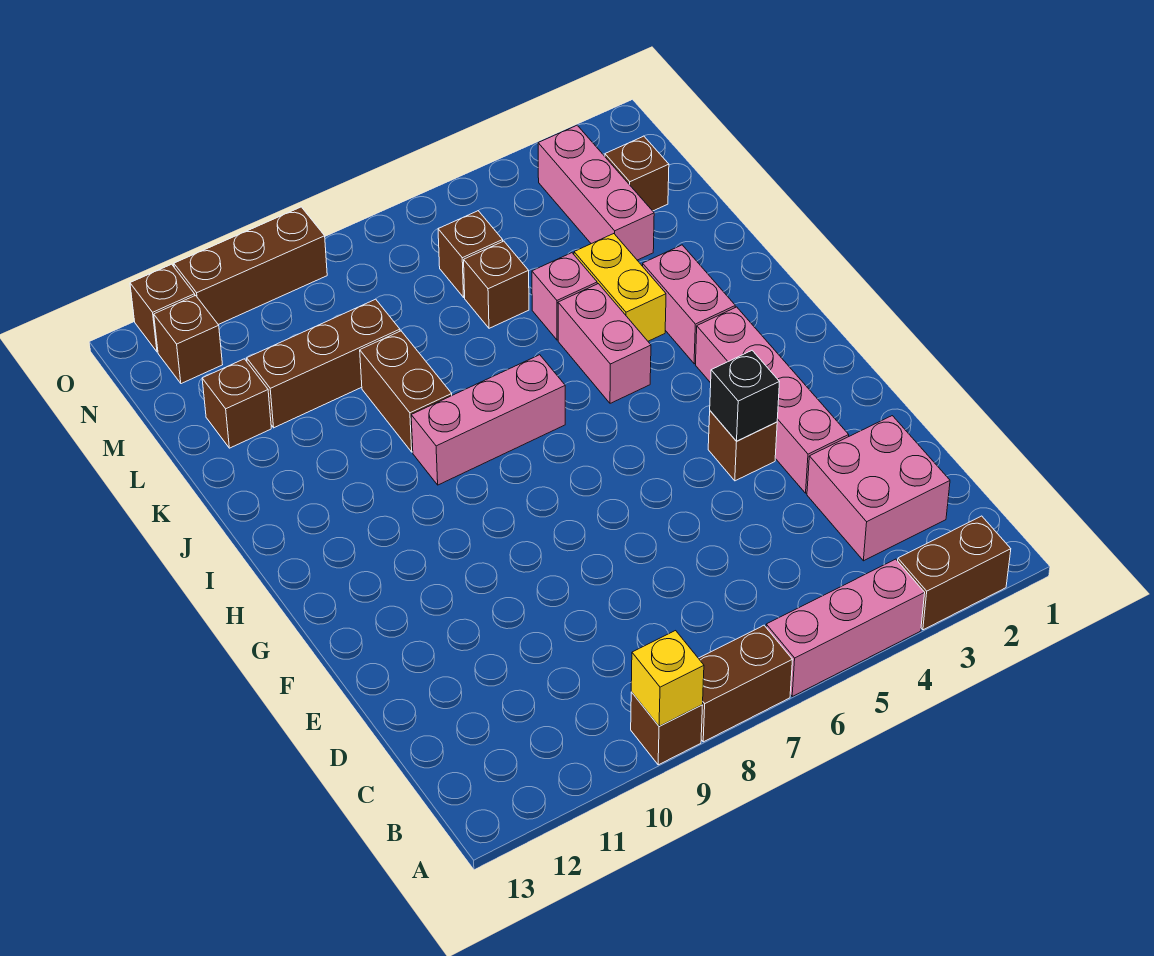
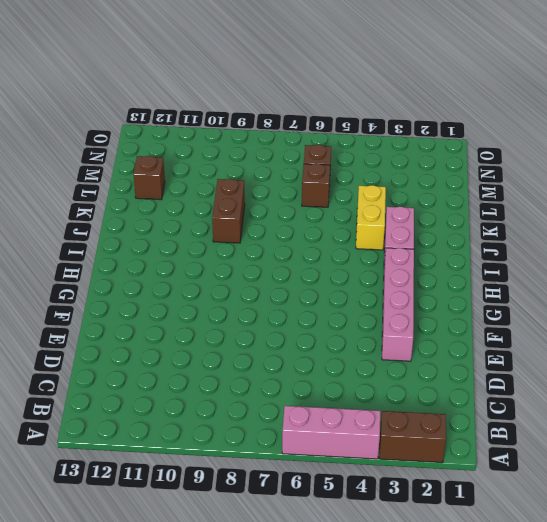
none -> brown brick A7:A8 level 1
none -> brown brick A9 level 1
none -> pink brick C2:D3 level 1

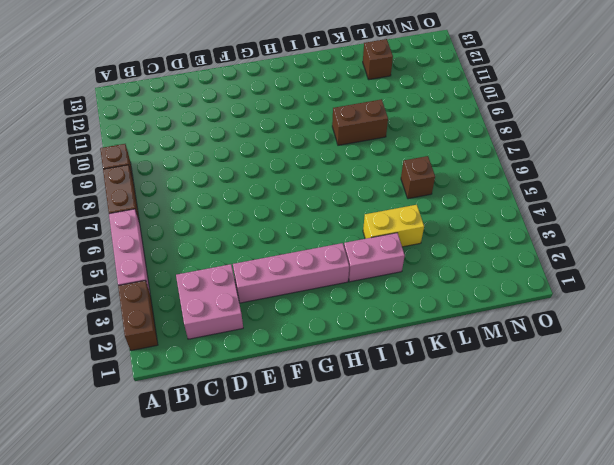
none -> brown brick F4 level 1
none -> pink brick I5:J5 level 1
none -> pink brick I7:I9 level 1

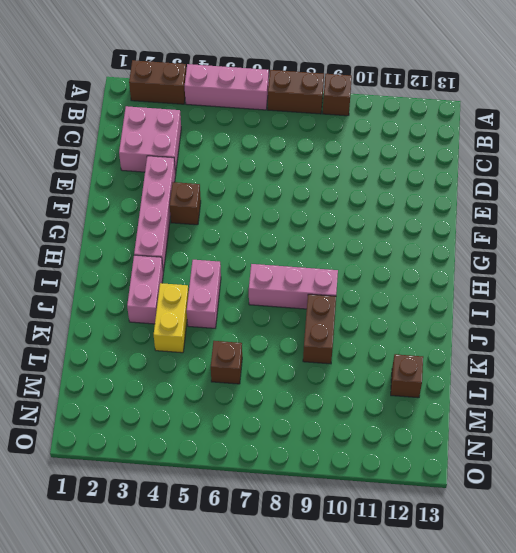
none -> pink brick K5 level 1
none -> pink brick L3:N3 level 1
none -> brown brick L9:L11 level 1

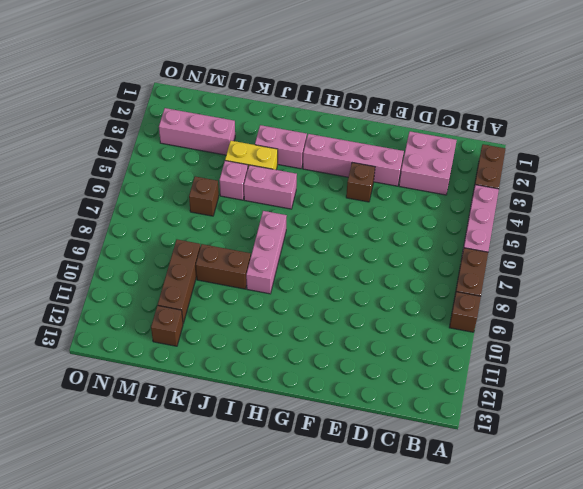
none -> brown brick M2 level 1
none -> brown brick M6 level 1
none -> brown brick N12 level 1

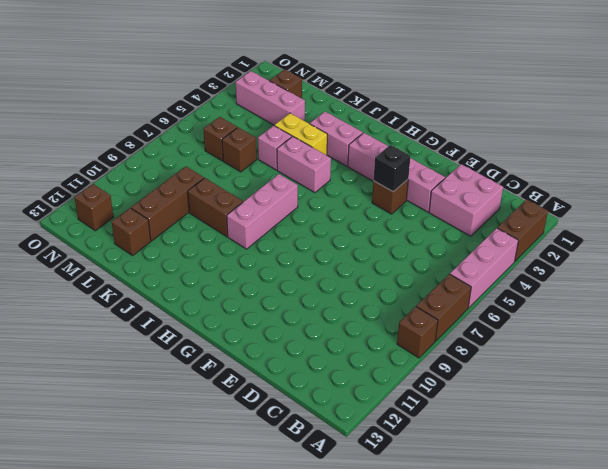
none -> brown brick O9:O11 level 1
none -> brown brick O12 level 1
none -> yellow brick A9 level 2

